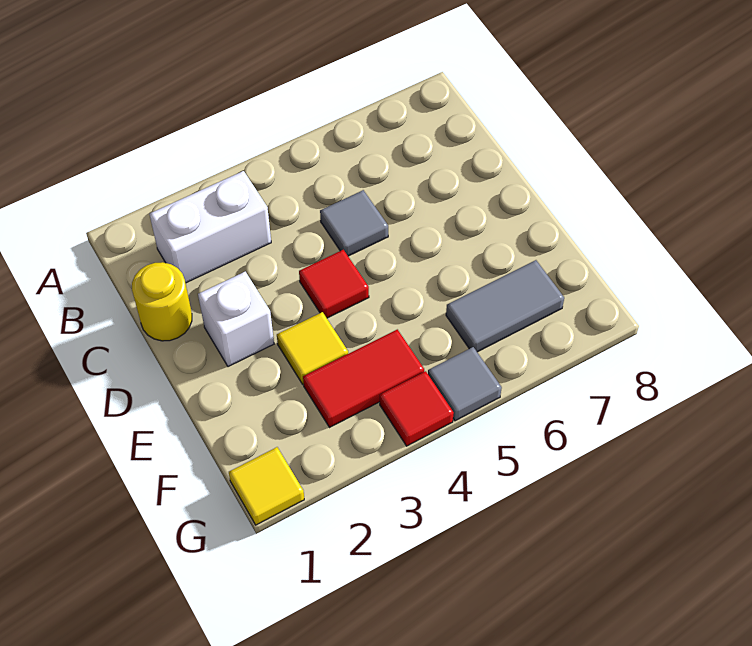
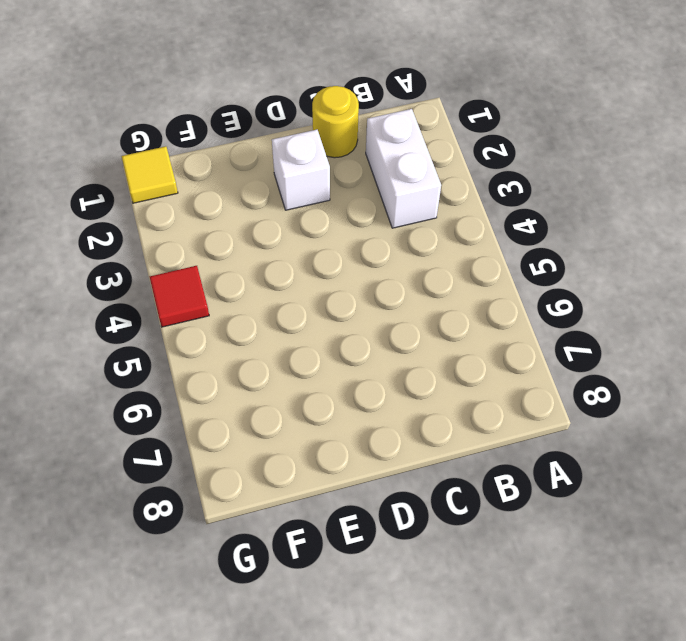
none -> grey tile C5 level 1
none -> red tile D4 level 1

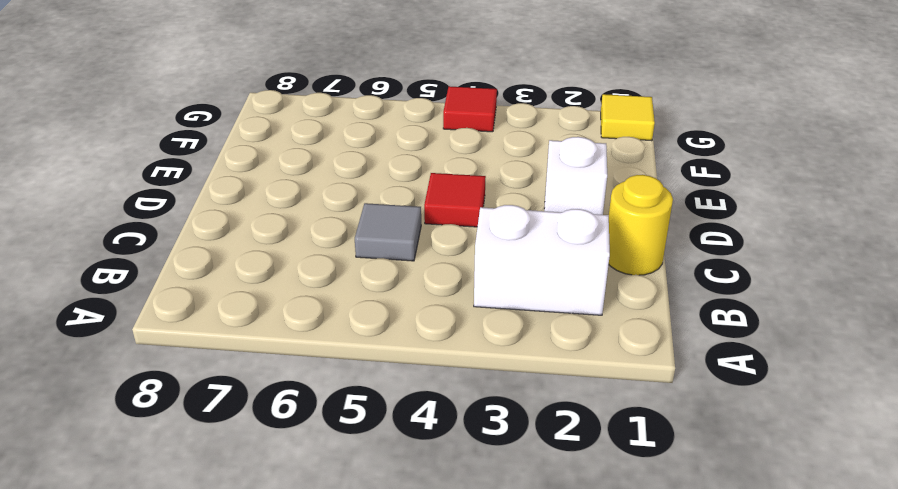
none -> yellow tile E3 level 1
none -> red tile F3:F4 level 1

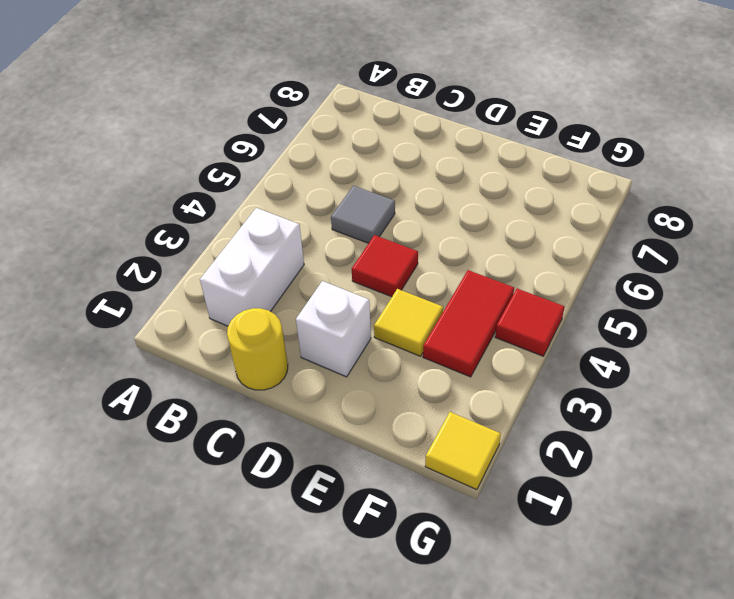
none -> grey tile F6:F7 level 1
none -> grey tile G5 level 1

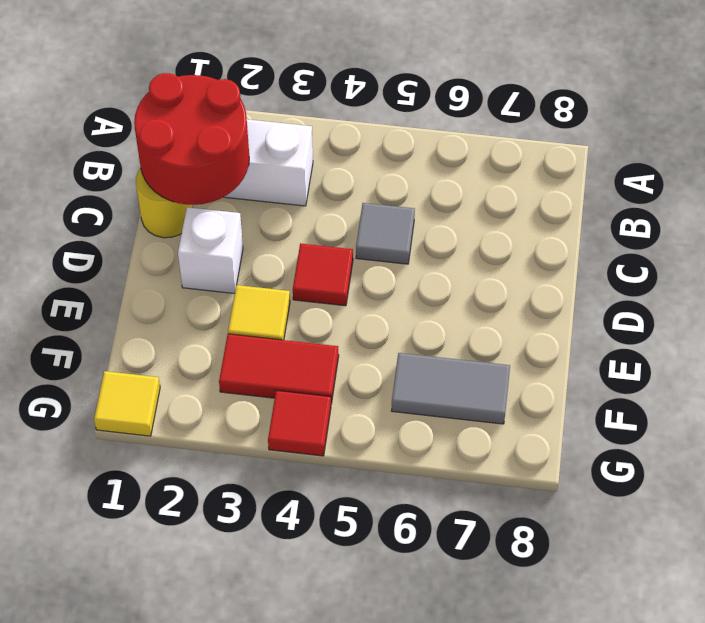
red round brick B1:C2 level 2 -> none
none -> grey tile G5 level 1

